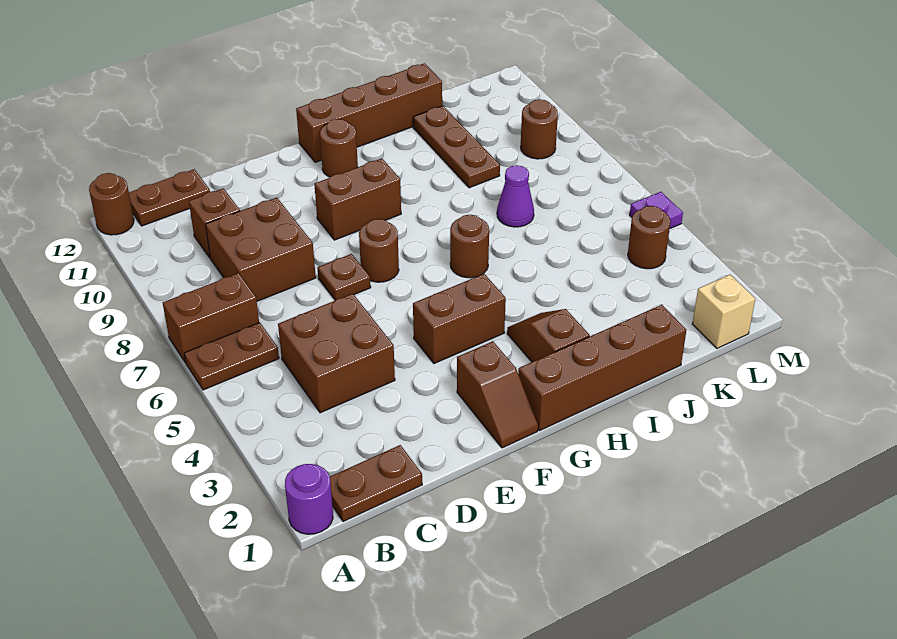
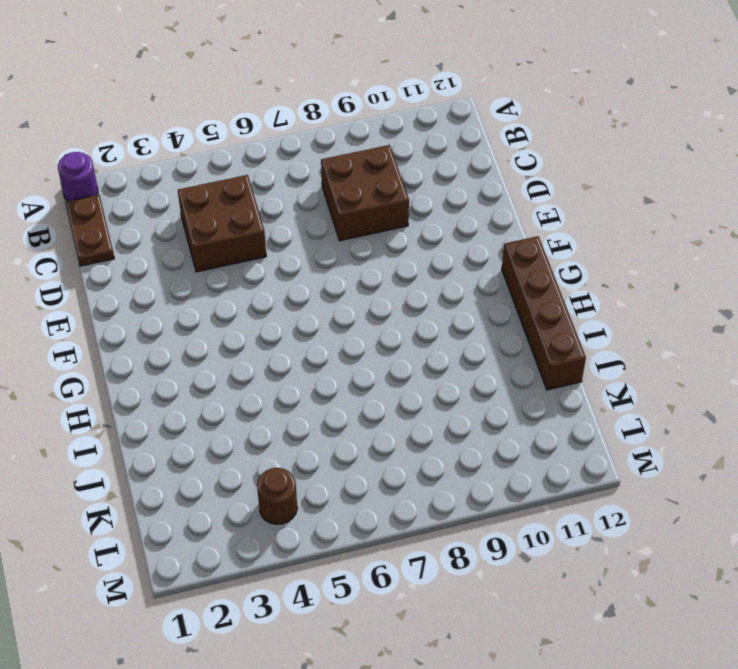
none -> brown plate A6:B6 level 1
none -> brown brick A7:B7 level 1
none -> brown round brick A12 level 1

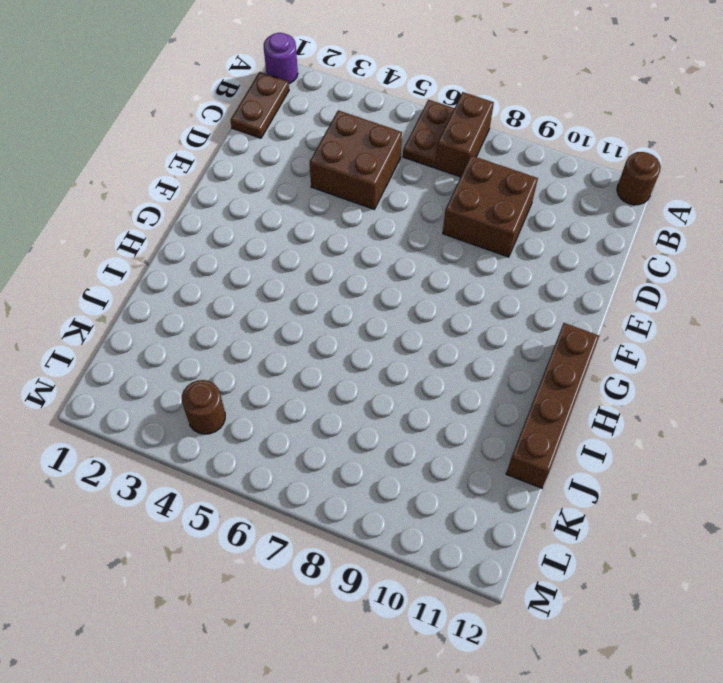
none -> brown plate B12:C12 level 1
none -> brown brick C10 level 1
none -> brown plate E7 level 1

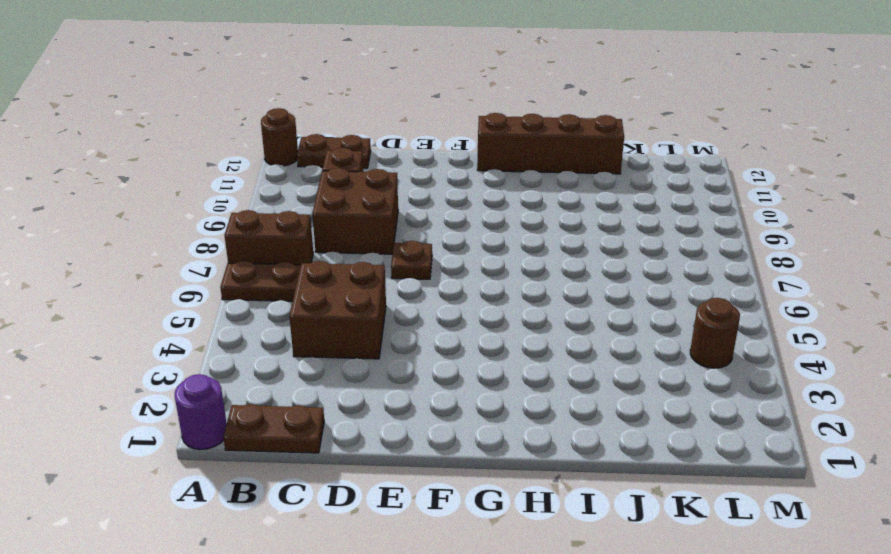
none -> brown slope F1:F2 level 1 top 2
none -> brown brick F4:G4 level 1
none -> brown round brick F7 level 1

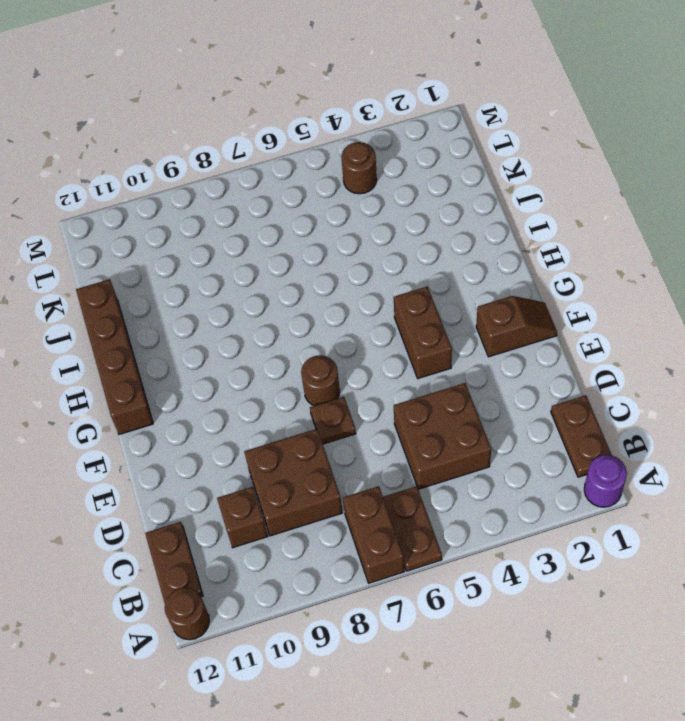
none -> brown brick F9:G9 level 1
none -> brown brick G1:J1 level 1
none -> brown round brick G11 level 1

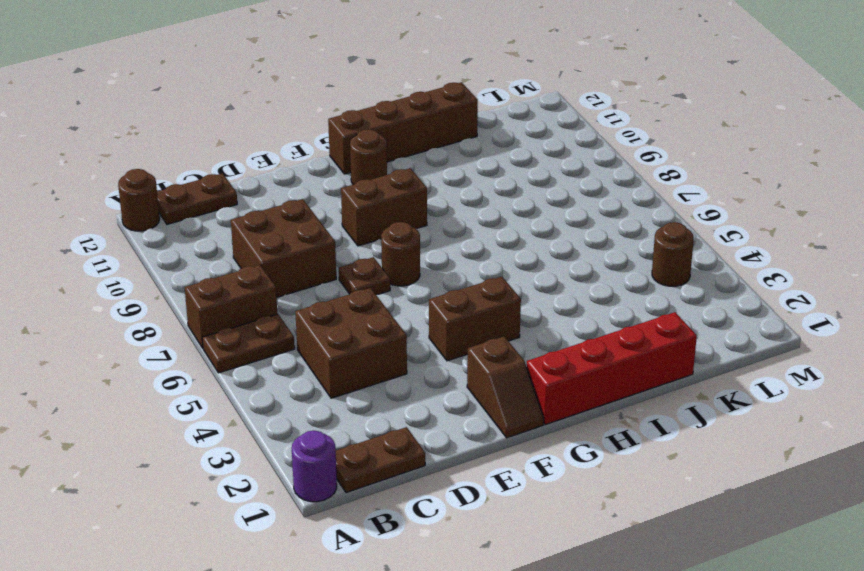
red brick G1:J1 level 1 -> brown brick G1:J1 level 1
none -> brown brick C10 level 1
none -> brown slope H2:H3 level 1 top 2
none -> brown round brick H6 level 1

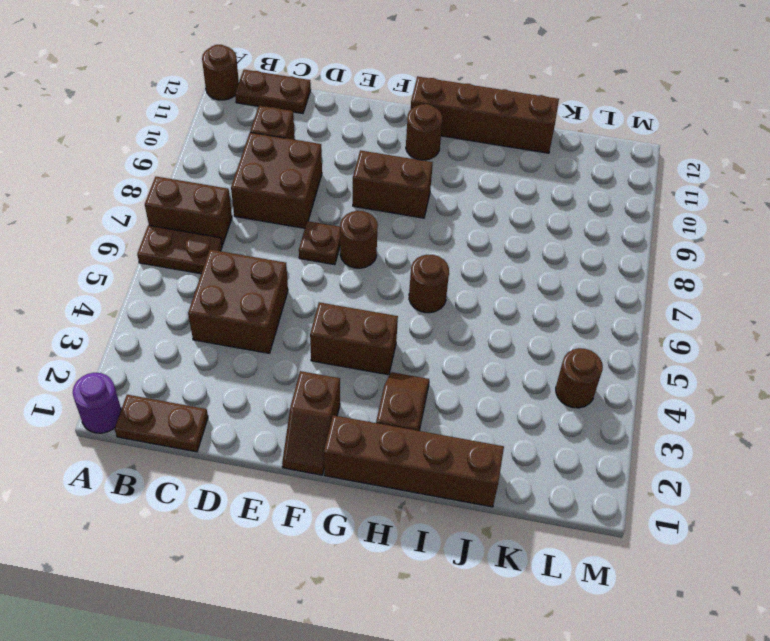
none -> purple cone J7 level 1
none -> brown plate J9:J11 level 1
none -> tan brick L1 level 1

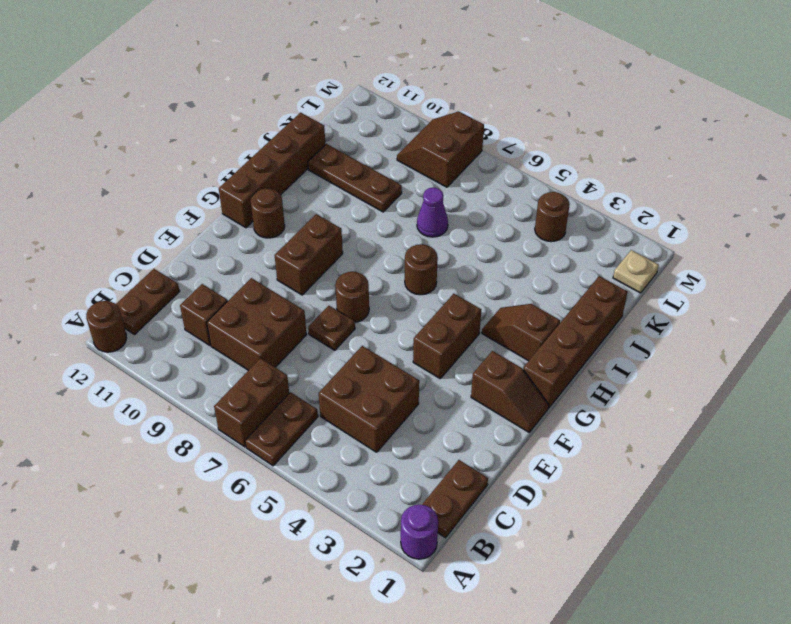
tan plate L1 level 1 -> tan brick L1 level 1
brown slope L8:M9 level 1 top 8 -> brown round brick L9 level 1
none -> purple plate M5 level 1

